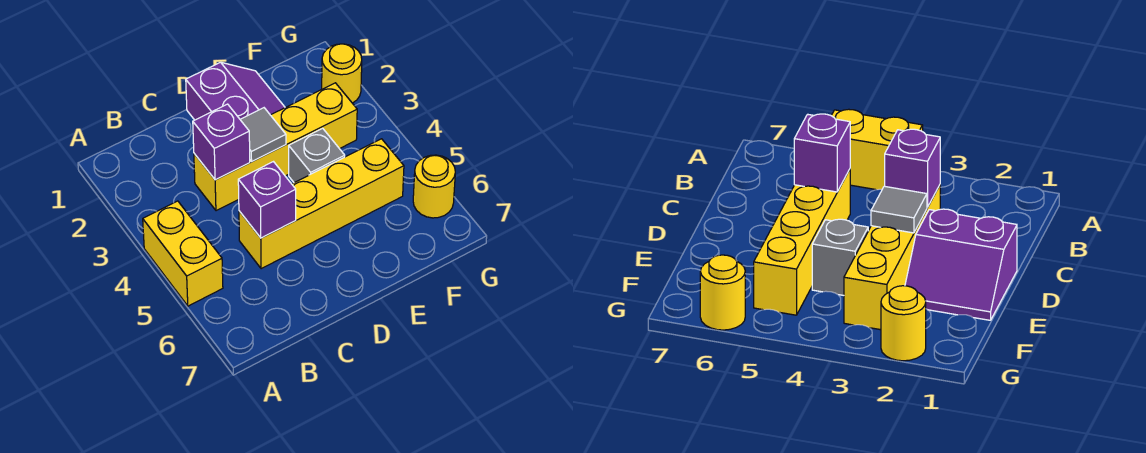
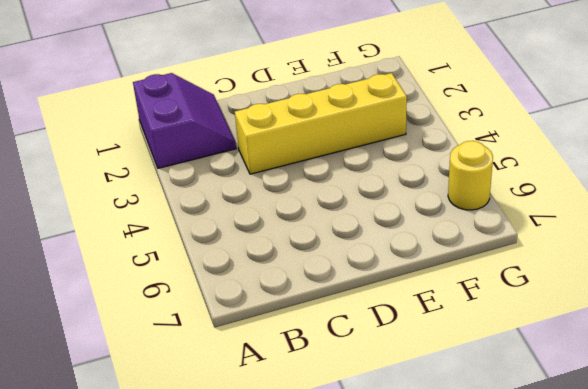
purple slope A1:B2 level 1 top A -> purple slope D1:E2 level 1 top D
none -> yellow brick A4:A5 level 1
none -> yellow brick C5:F5 level 1

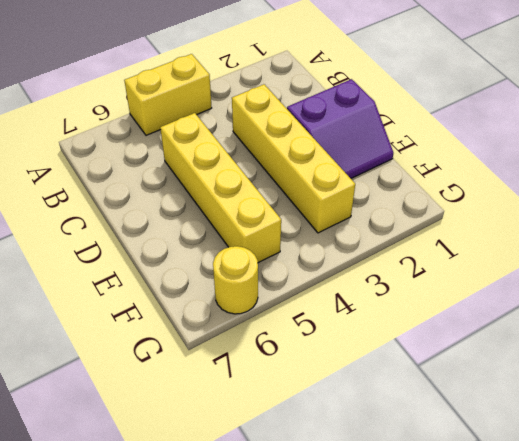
none -> grey brick E4 level 1
none -> yellow round brick G2 level 1

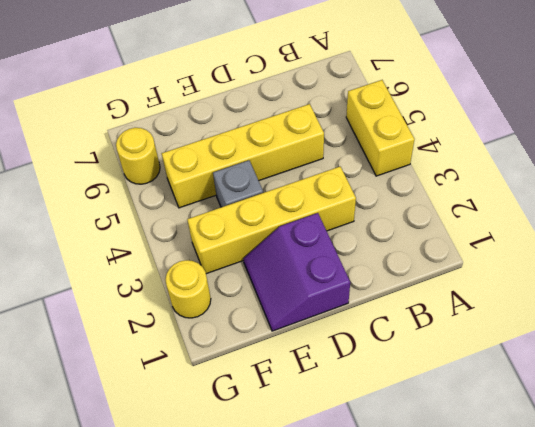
none -> purple brick C3 level 2
none -> purple brick C5 level 2

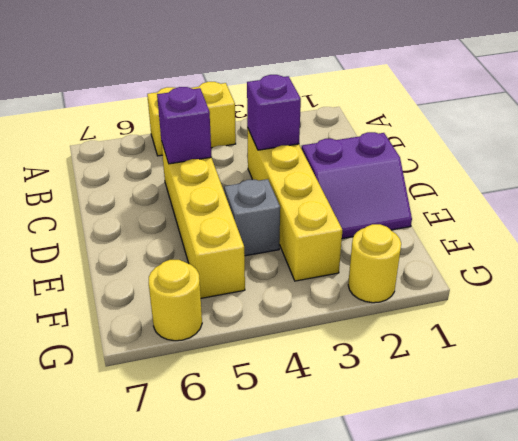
none -> grey tile D3 level 2

